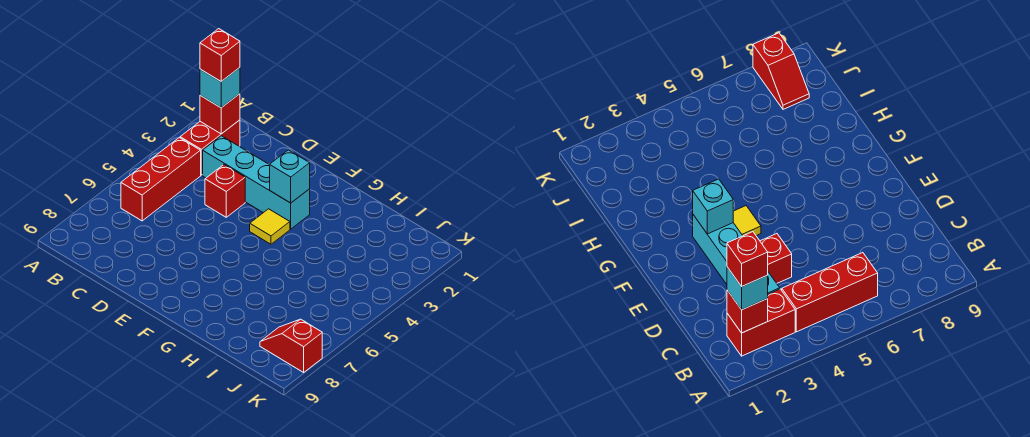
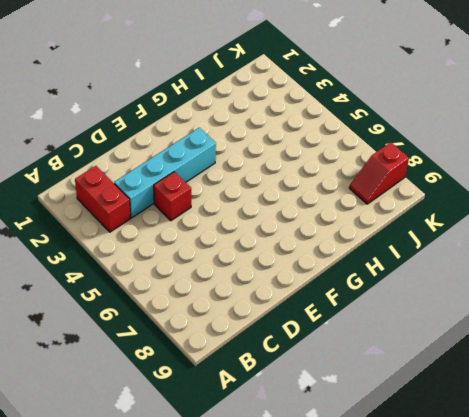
none -> red brick B4:B6 level 1
none -> yellow tile F4 level 1

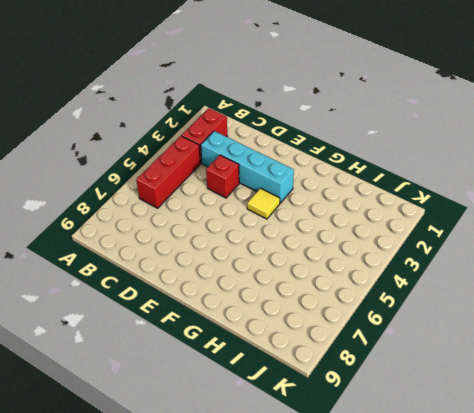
none -> red slope J8:K8 level 1 top K
none -> red brick B2 level 2

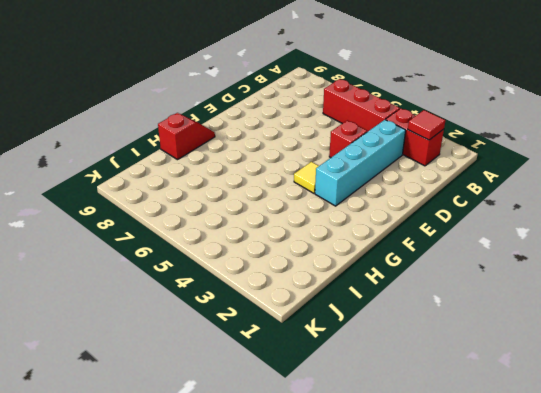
red tile B2 level 2 -> red brick B2 level 2
red slope G9:H9 level 1 top H -> red slope J8:K8 level 1 top K
none -> cyan brick F3 level 2
none -> cyan brick B2 level 3

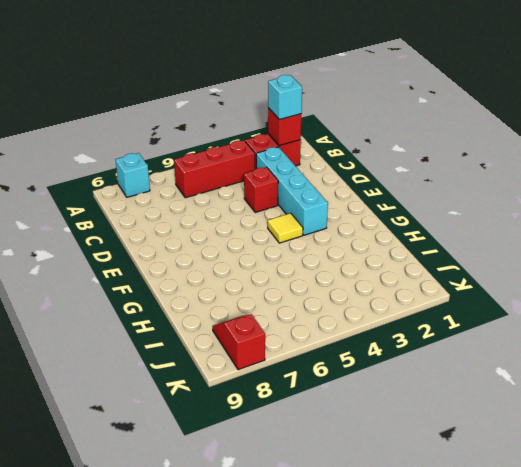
cyan brick A8 level 1 -> cyan brick F3 level 2
none -> red brick B2 level 4

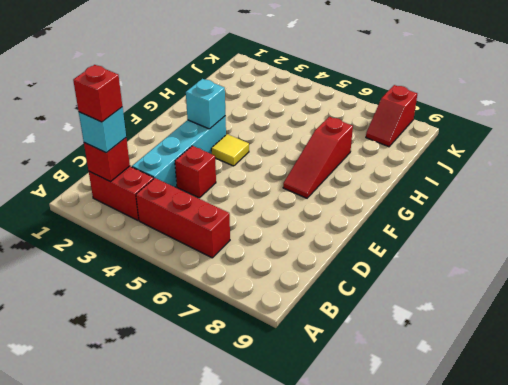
red slope F7:H7 level 1 top H -> none

